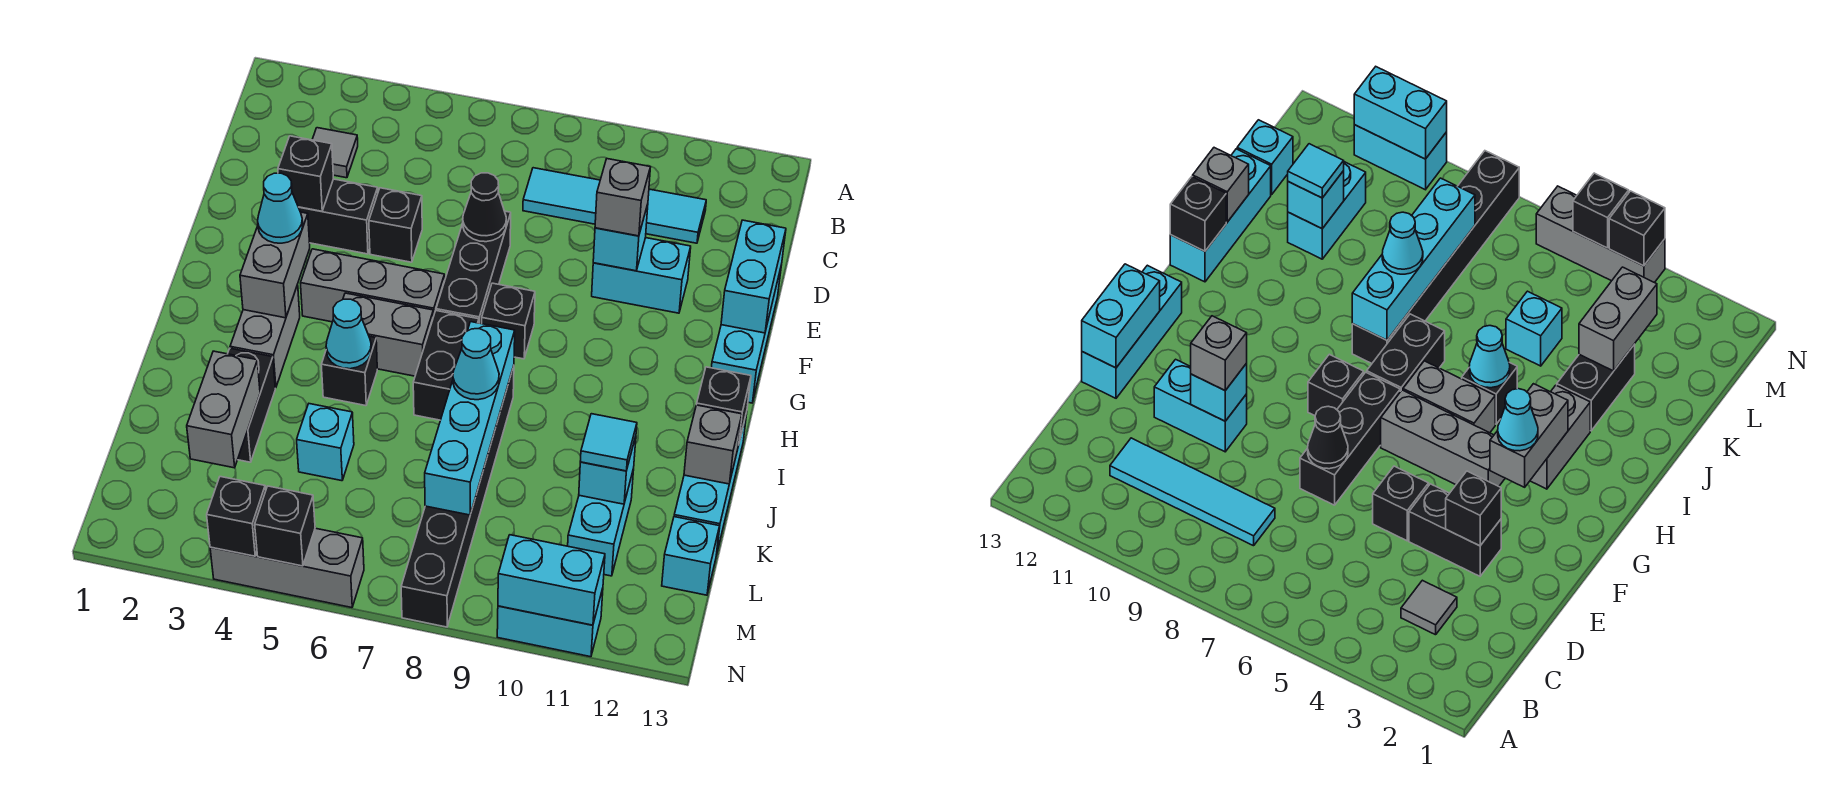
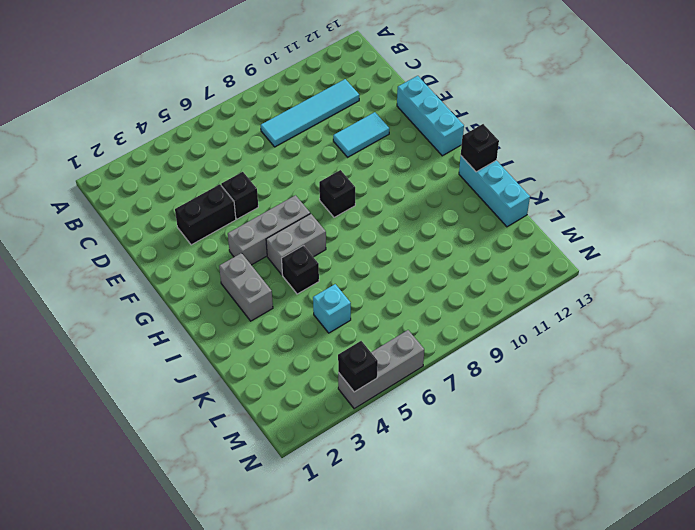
cyan tile E10:E11 level 1 -> cyan brick E10:E11 level 1
none -> grey tile C3 level 1
none -> black brick E7:G7 level 1
none -> black brick H7:I7 level 1
none -> black brick I8:N8 level 1

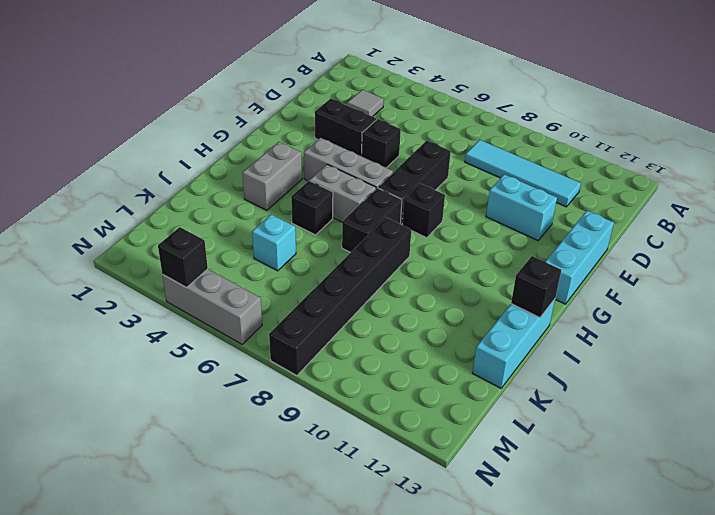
none -> black brick J3:K3 level 1
none -> cyan brick K11:L11 level 1
none -> cyan brick L13 level 1
none -> cyan brick N10:N11 level 1

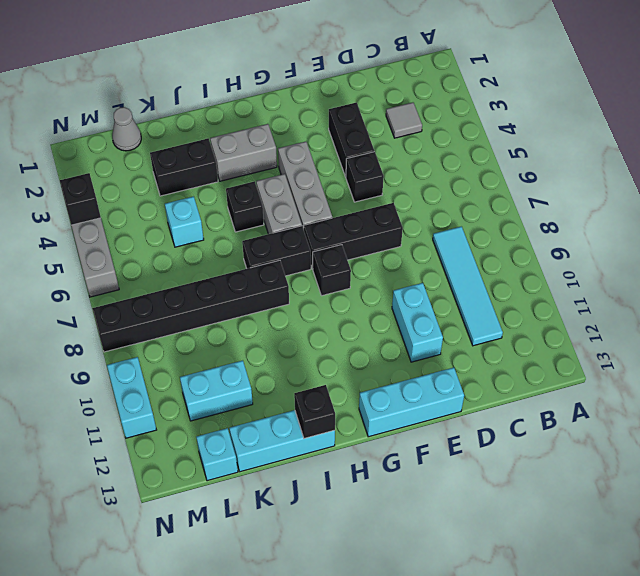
grey cone L1 level 1 -> none
none -> black brick E3 level 2
none -> black cone E7 level 2
none -> cyan brick E10 level 2
none -> cyan brick E13:F13 level 2

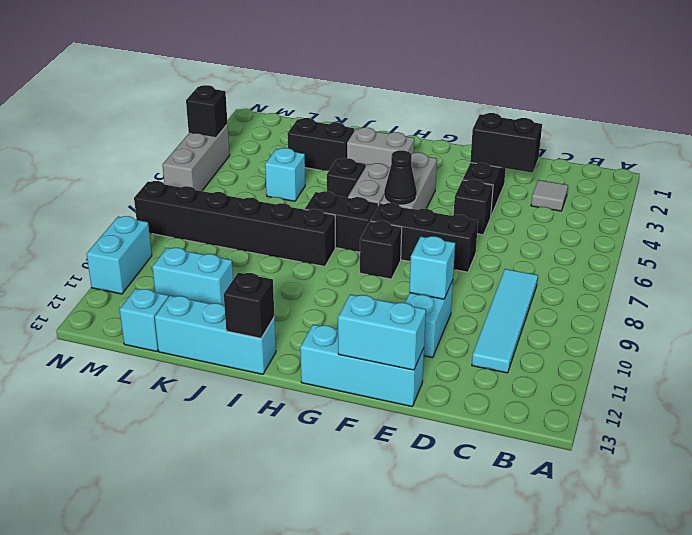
black brick D3:E3 level 2 -> black brick E3 level 2
black cone G6 level 2 -> black cone E7 level 2
none -> grey brick G3:H3 level 2
none -> cyan cone I5 level 2
none -> cyan brick I8:L8 level 2
none -> grey brick J13 level 2

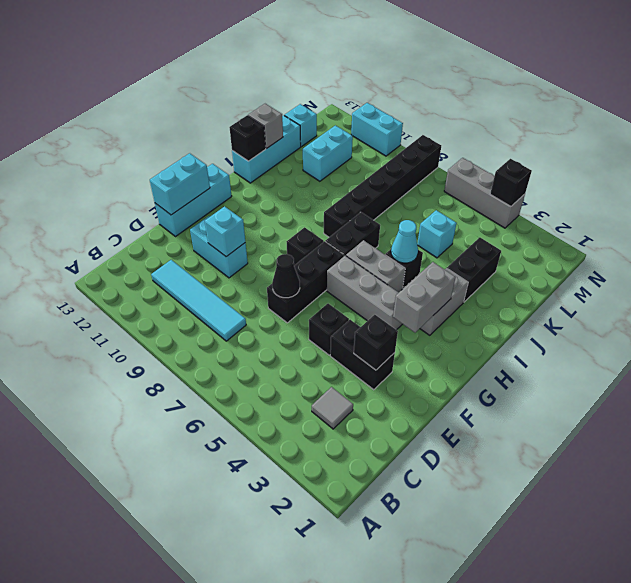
none -> cyan brick I8:L8 level 2
none -> grey brick K3:L3 level 2
none -> cyan brick K11 level 2
none -> black brick N5 level 2

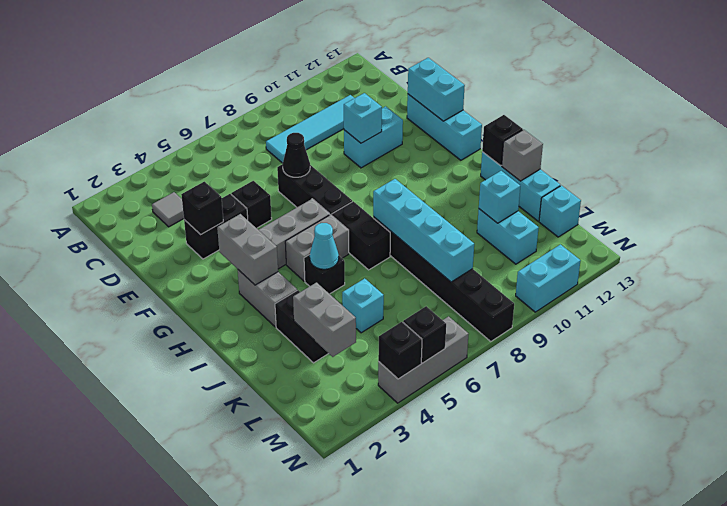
none -> black brick G8 level 1
none -> cyan brick N10:N11 level 2
none -> grey brick E10 level 3
none -> cyan cone G3 level 3

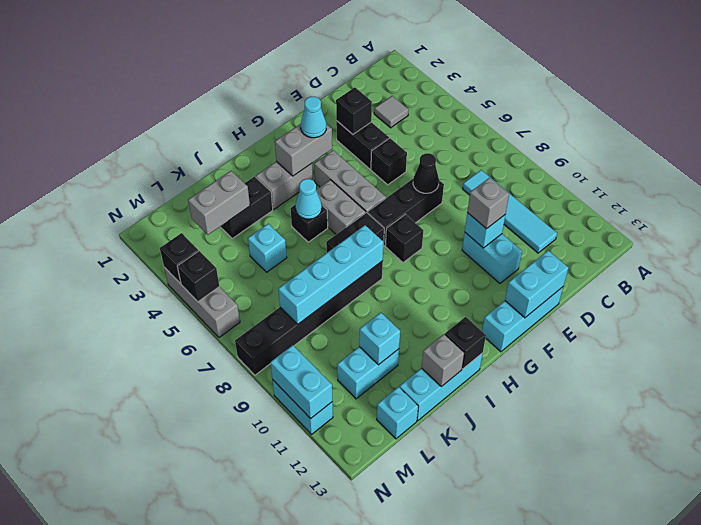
none -> cyan cone J8 level 3
none -> cyan tile K11 level 3

